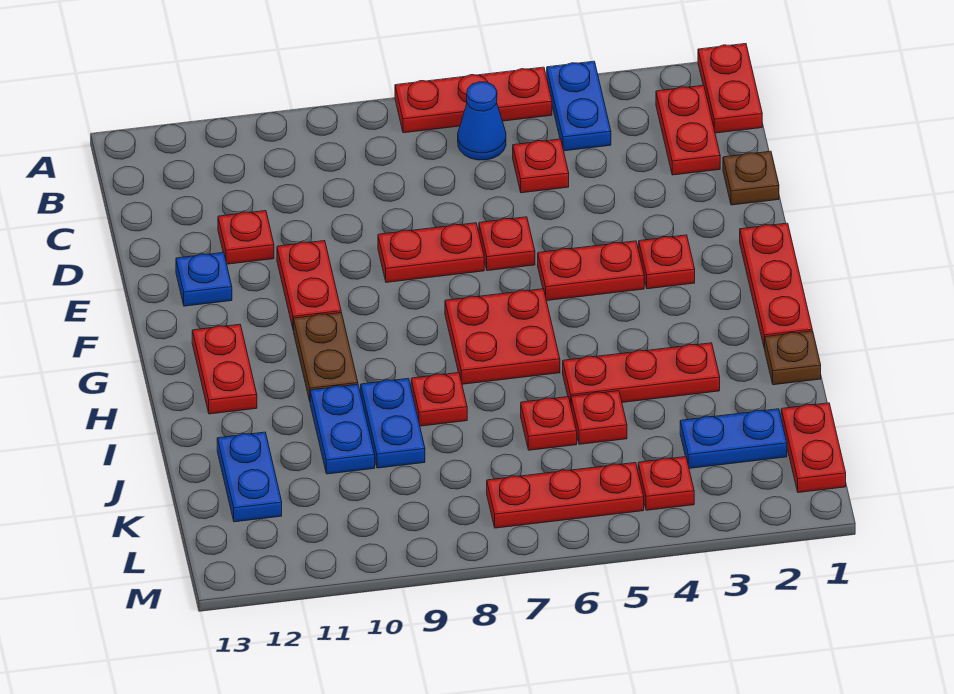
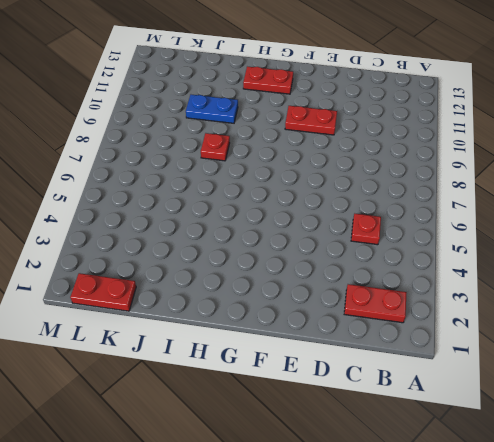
none -> red plate A1:B1 level 1
none -> blue plate A4:B4 level 1
none -> red plate A5:A7 level 1
none -> blue cone B6 level 1

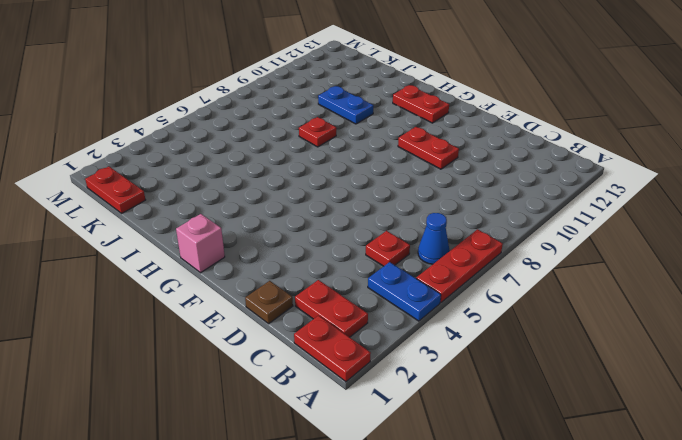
pink brick G1 level 1 -> red plate F1:H1 level 1
none -> red plate D11 level 1
none -> red plate E6 level 1
none -> red plate E7:E8 level 1
none -> blue plate E12 level 1

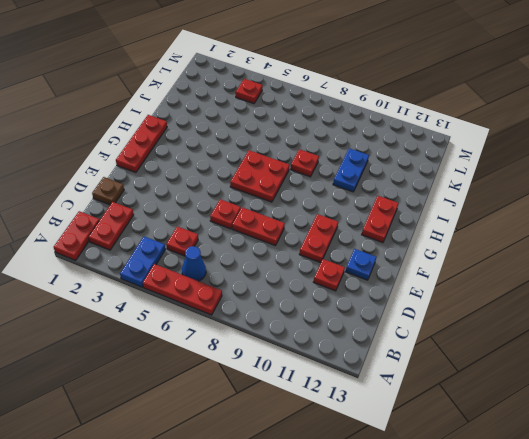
none -> red plate F3 level 1
none -> red plate F4:F5 level 1
none -> brown plate G10:H10 level 1
none -> brown plate I1 level 1

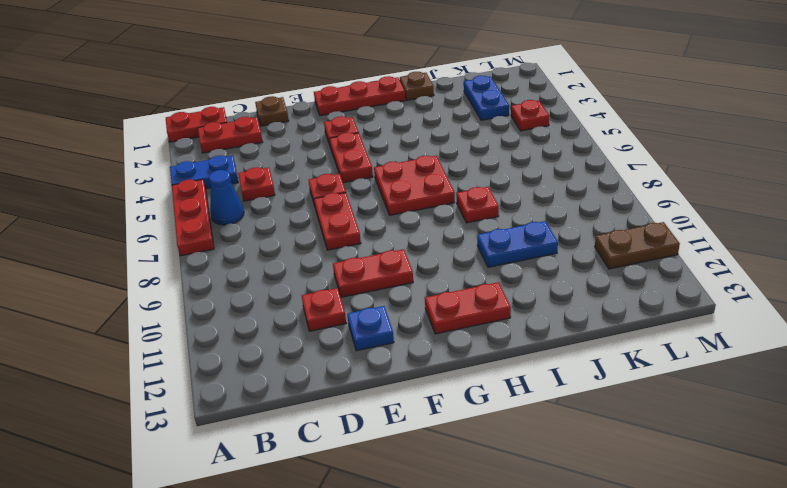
brown plate L11:M11 level 1 -> brown plate G10:H10 level 1
none -> red plate I3:I5 level 1
none -> blue plate I9:J9 level 1
none -> red plate J5 level 1
none -> red plate J6 level 1

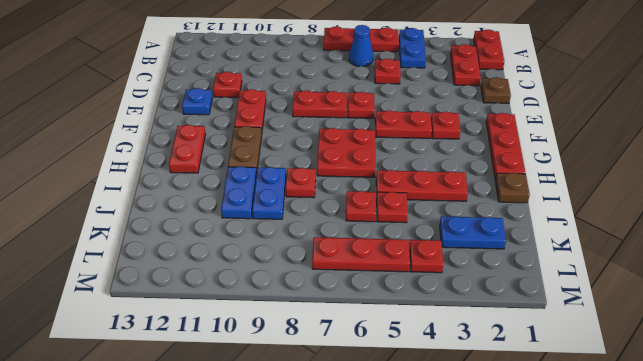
none -> blue plate J12:K12 level 1
none -> red plate K1:L1 level 1

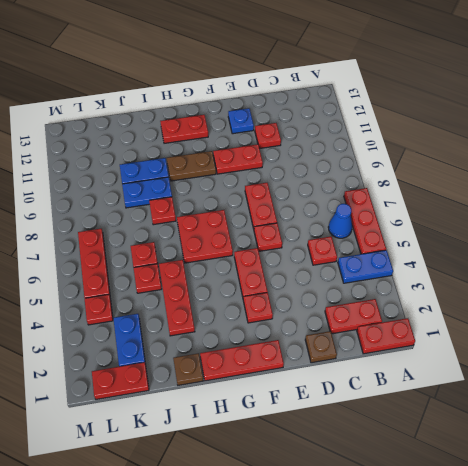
none -> blue plate J12:K12 level 1

